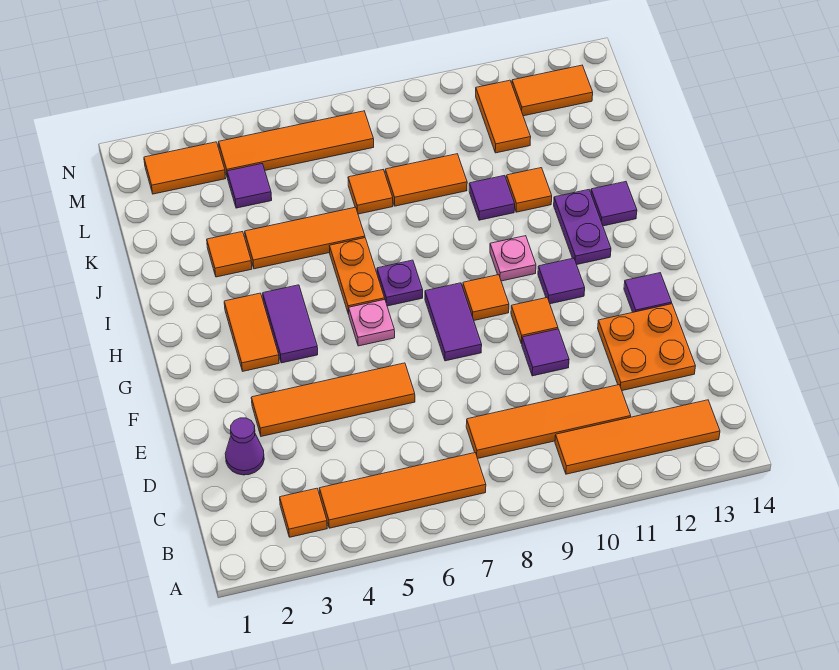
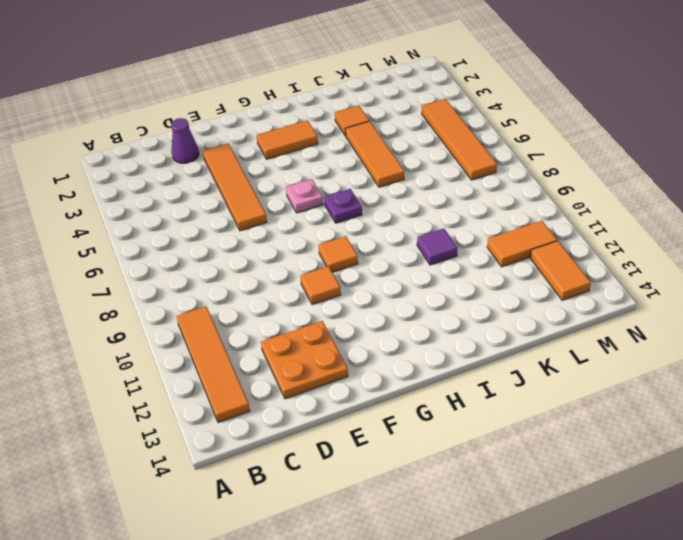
none -> orange tile B3 level 1
none -> orange tile B4:B7 level 1
none -> orange tile C8:C11 level 1
none -> purple tile E10 level 1

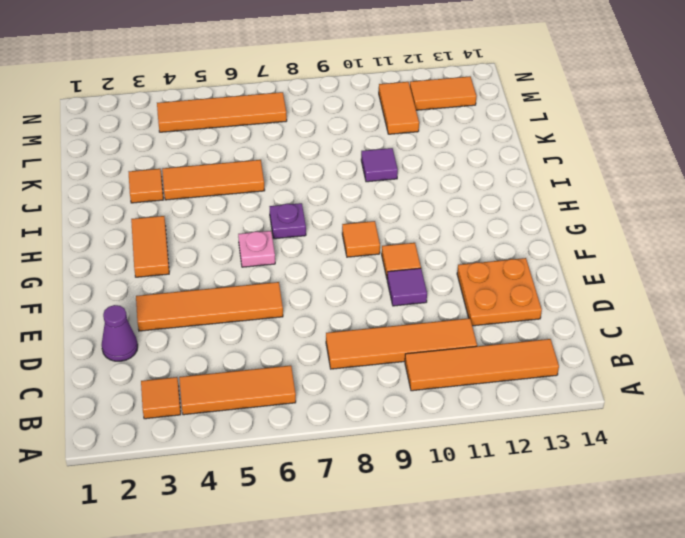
orange tile B4:B6 level 1 -> orange tile B4:B7 level 1
none -> purple tile F8:G8 level 1
none -> purple tile F13 level 1
none -> purple tile G4:H4 level 1
none -> purple tile G11 level 1

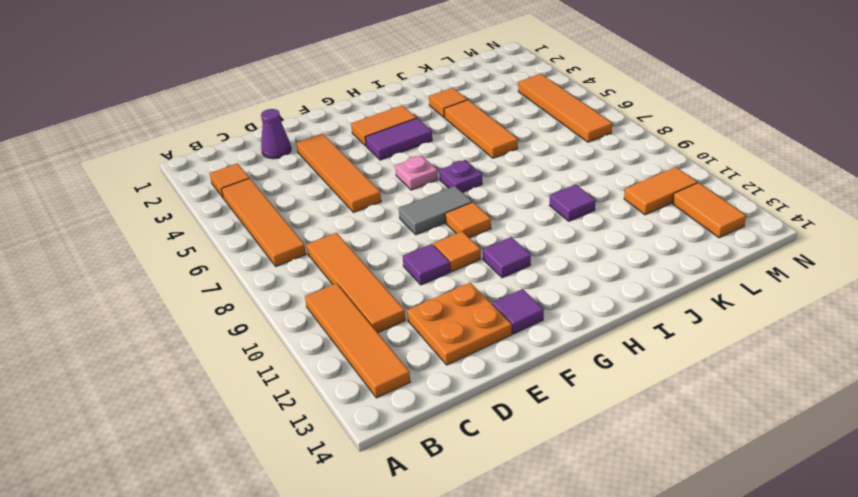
grey tile F8:G8 level 1 -> purple tile F8:G8 level 1
none -> orange plate H6:I6 level 1
none -> pink plate H10 level 1
none -> purple plate H12:I12 level 1
none -> purple tile I13 level 1

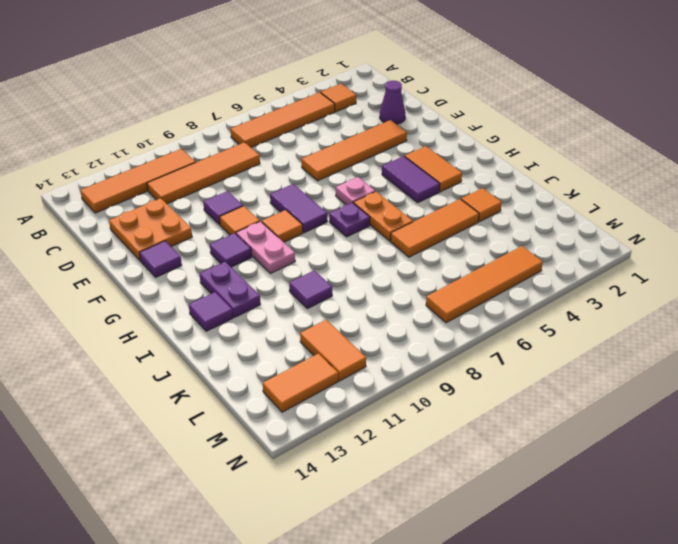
pink plate G10:H10 level 1 -> pink plate H10 level 1
none -> orange tile J11 level 1
none -> orange tile K7 level 1
none -> orange tile K8:K9 level 1
none -> purple tile L4 level 1

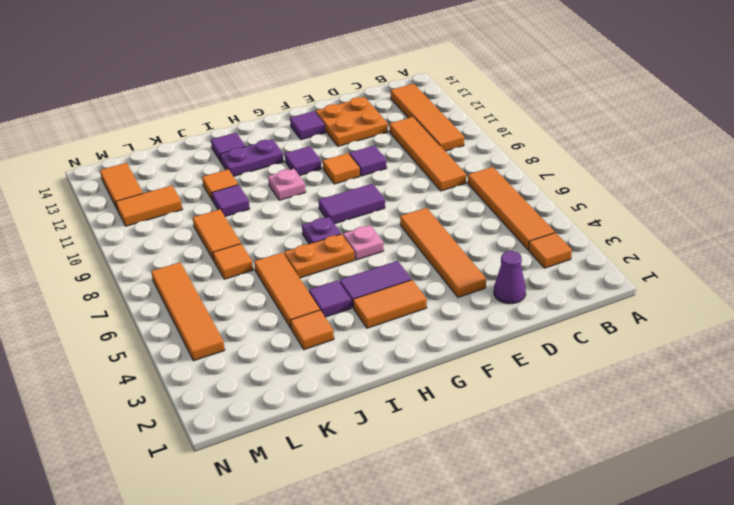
purple tile I4 level 1 -> purple tile L4 level 1
none -> orange tile G9 level 1
none -> orange tile M2:M3 level 1

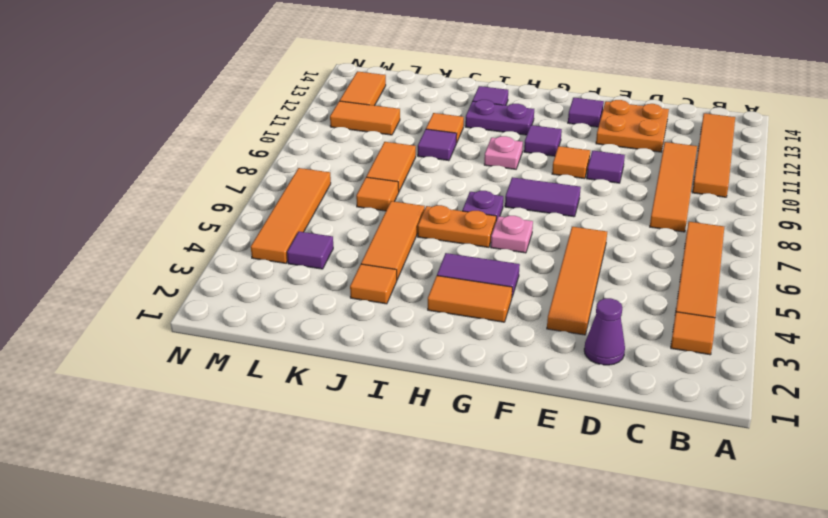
none -> orange tile G9 level 1
none -> orange tile M2:M3 level 1

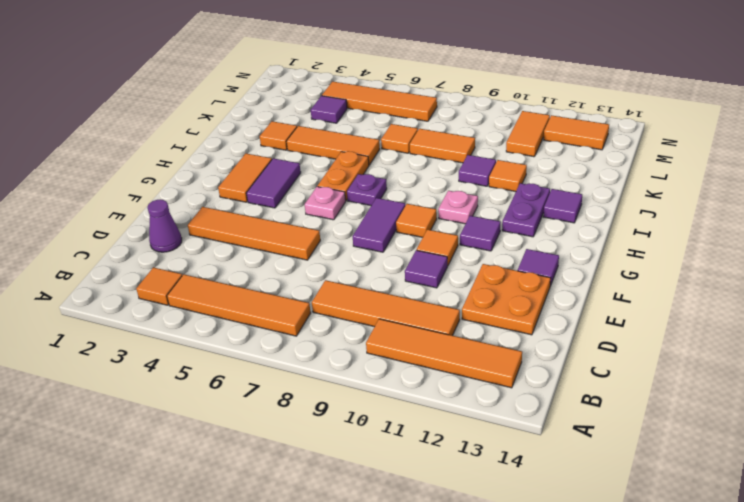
none -> orange tile M2:M3 level 1

